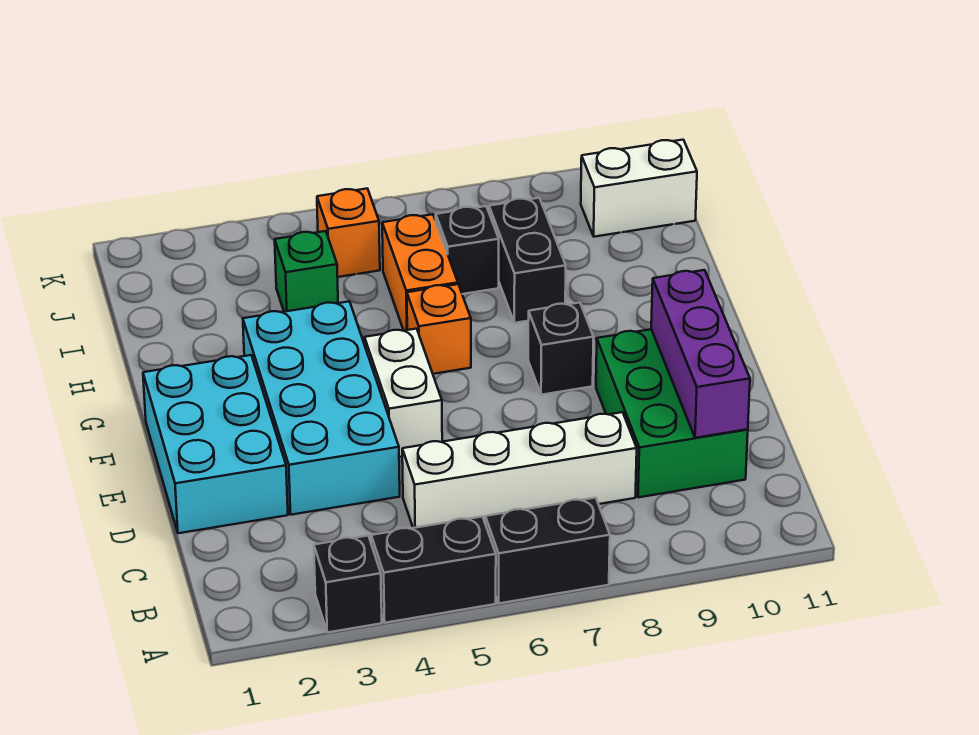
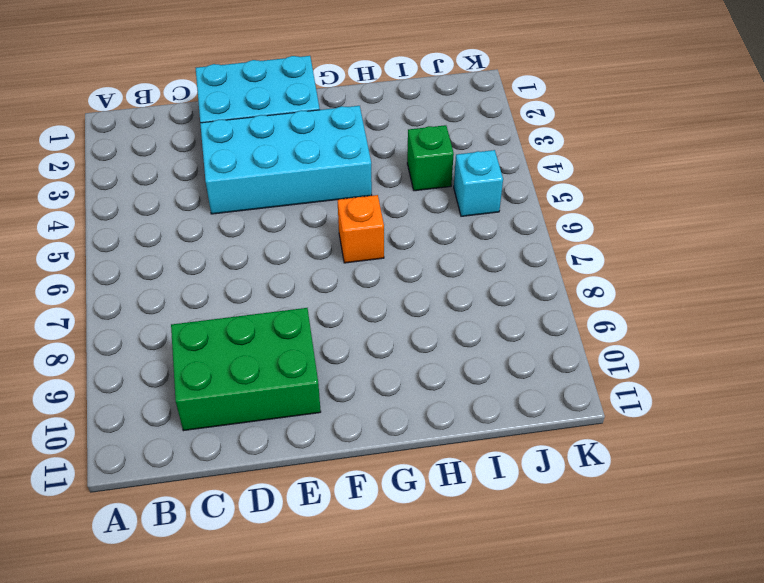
cyan brick J5 level 1 -> orange brick J5 level 1
none -> black brick A3 level 1
none -> black brick A4:A5 level 1
none -> black brick A6:A7 level 1

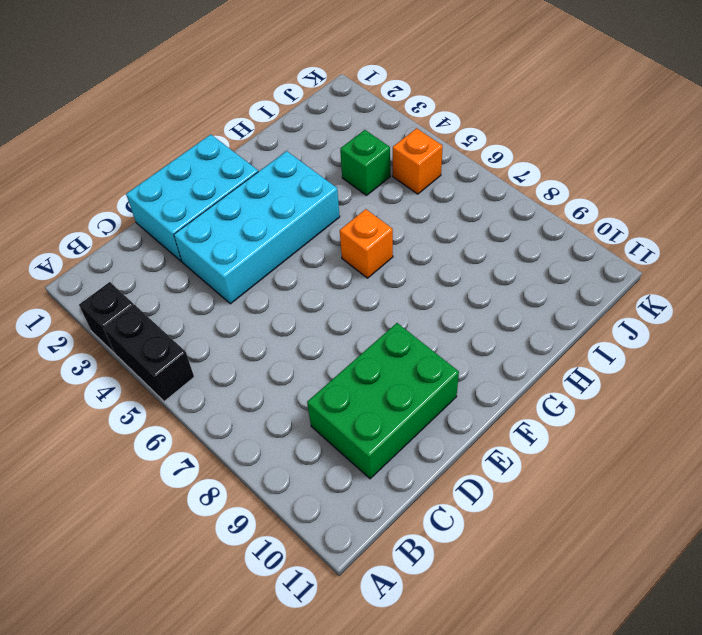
none -> black brick A6:A7 level 1
none -> white brick C5:C8 level 1
none -> white brick E5:F5 level 1

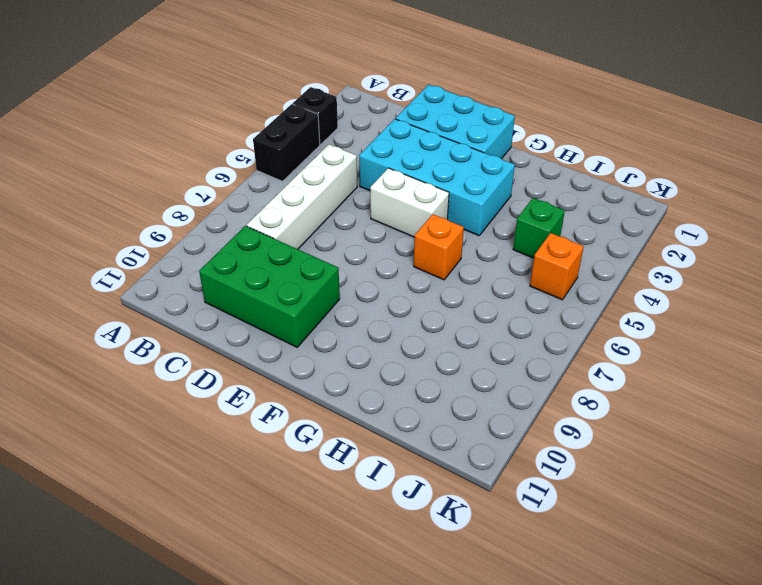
none -> black brick A6:A7 level 1
none -> black brick F8 level 1
none -> orange brick H6:I6 level 1

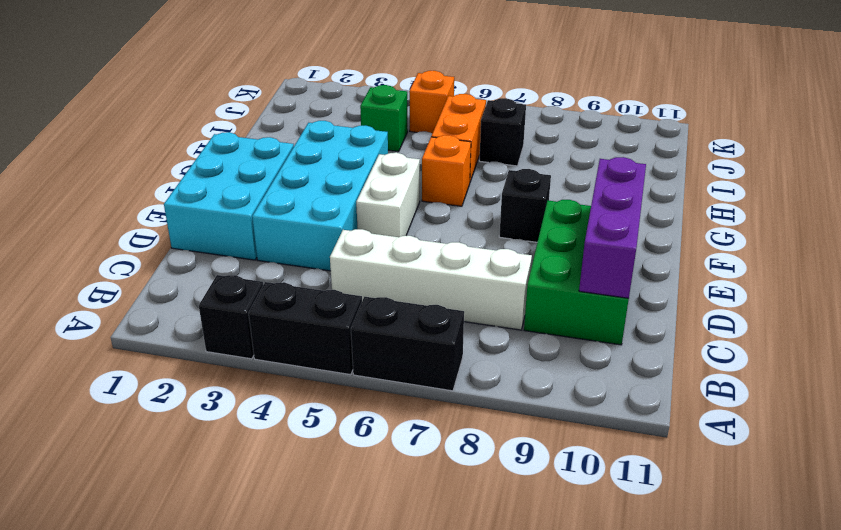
none -> black brick H8:I8 level 1
none -> white brick J10:J11 level 1

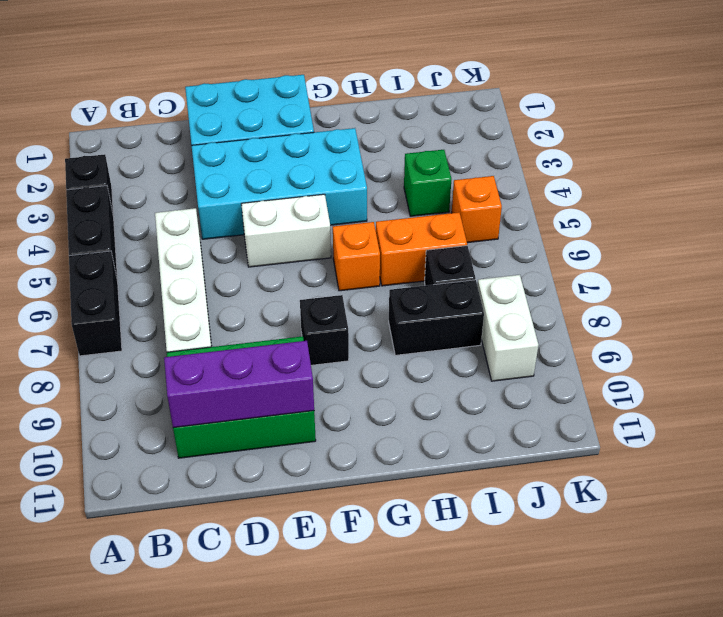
white brick J8:J9 level 1 -> white brick J10:J11 level 1

